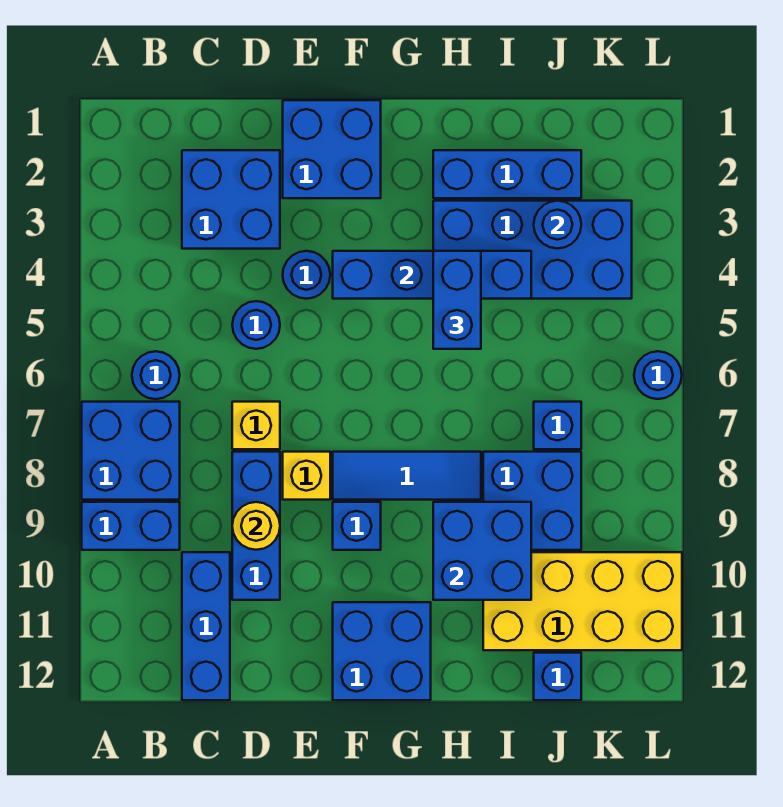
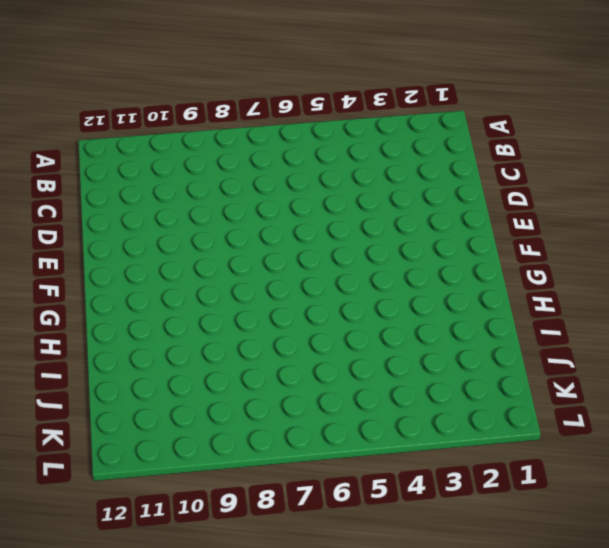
none -> blue brick A7:B8 level 1
none -> blue brick A9:B9 level 1
none -> blue round brick B6 level 1

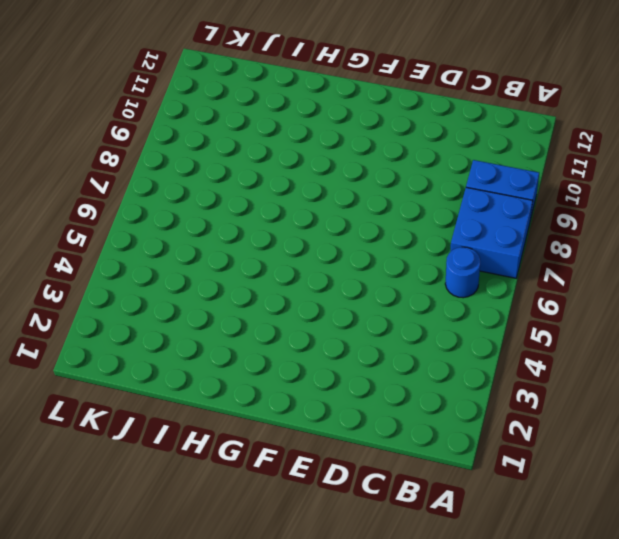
none -> blue brick C2:D3 level 1
none -> blue brick C10:C12 level 1
none -> blue round brick D5 level 1

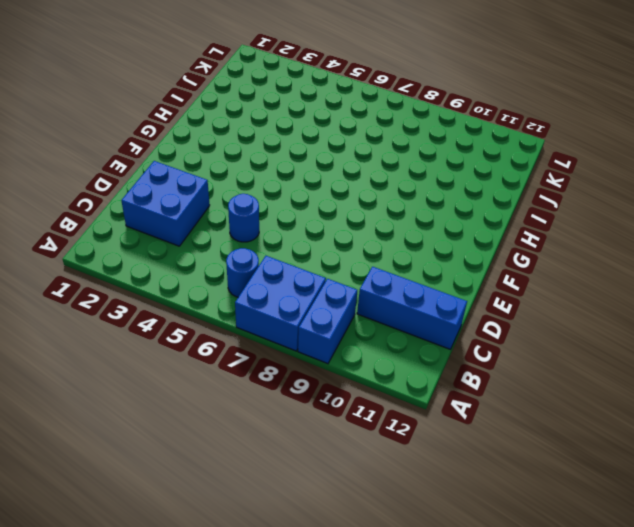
none -> yellow brick D7 level 1
none -> blue brick D8:D10 level 1
none -> blue brick E1:F2 level 1

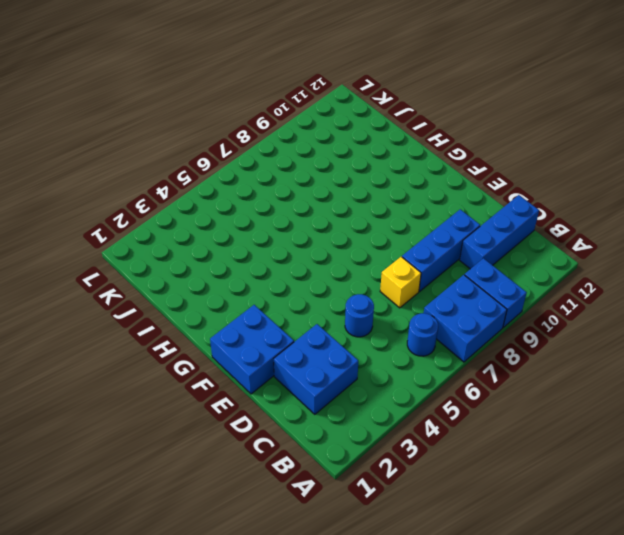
none -> blue round brick E4 level 1
none -> yellow brick E8 level 1
none -> blue tile F8:H8 level 1

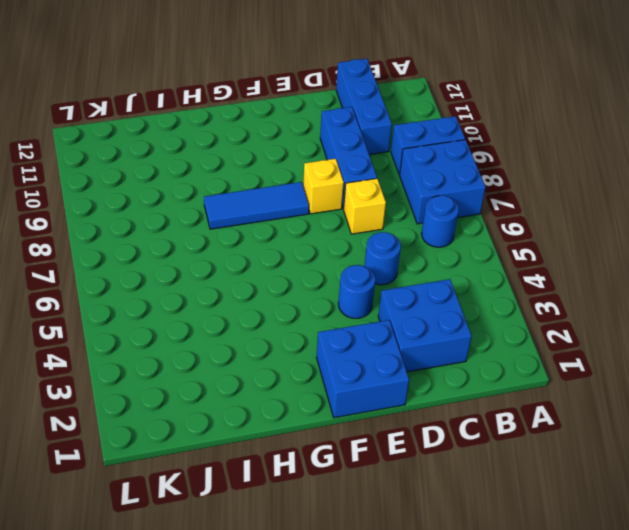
none -> blue brick F9 level 1
none -> blue brick F11:G12 level 1
none -> blue brick H2:J2 level 1

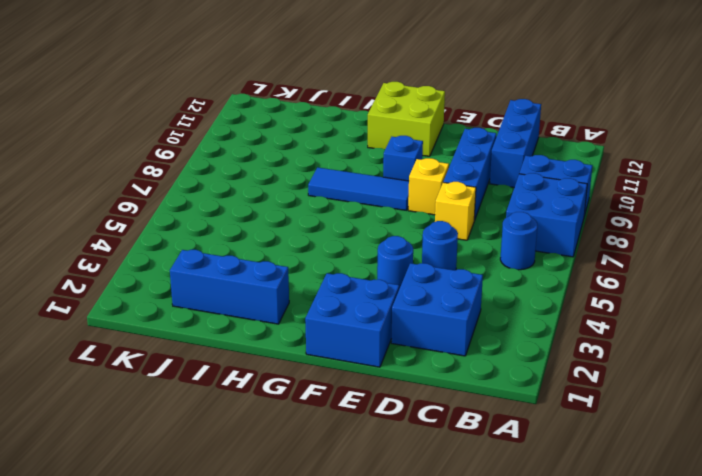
lime brick F11:G12 level 1 -> blue brick F11:G12 level 1
none -> blue brick H3:K4 level 1
none -> blue brick I8:J9 level 1
none -> yellow brick I10:L11 level 1

